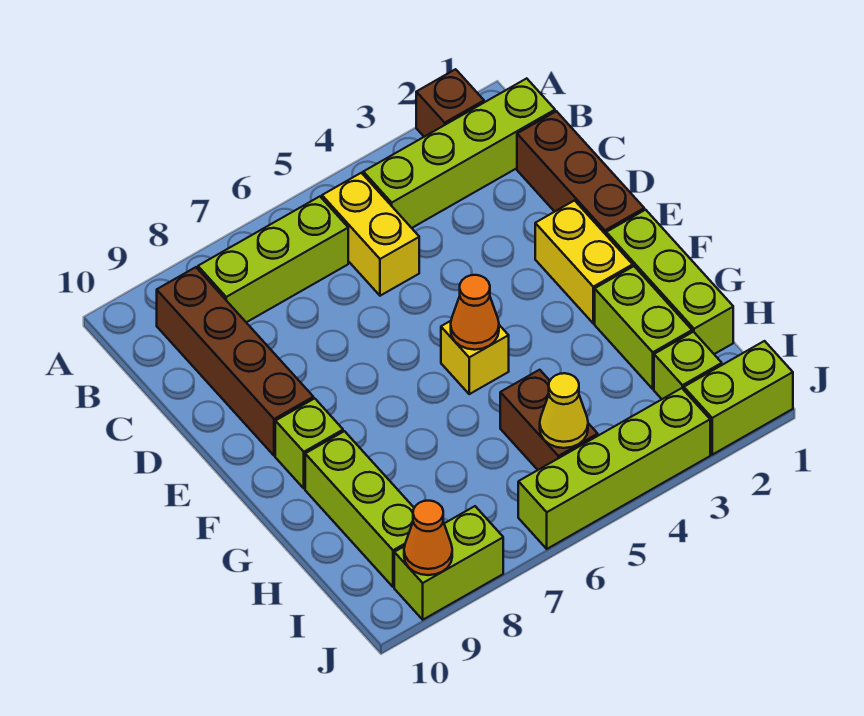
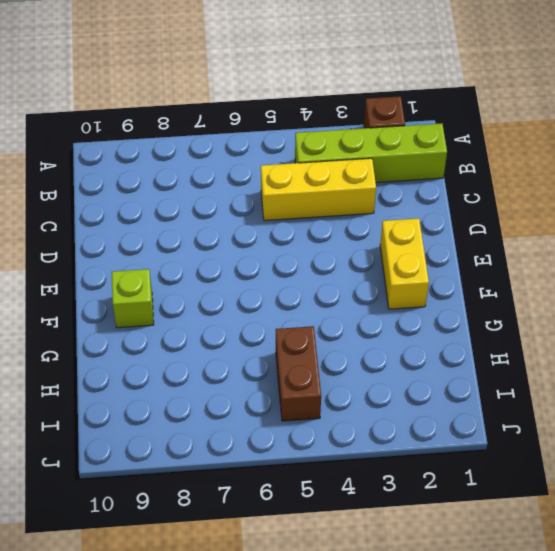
yellow brick C3:C5 level 1 -> yellow brick B5:C5 level 1
none -> lime brick B6:B8 level 1
none -> brown brick B9:E9 level 1
none -> brown brick C1:E1 level 1

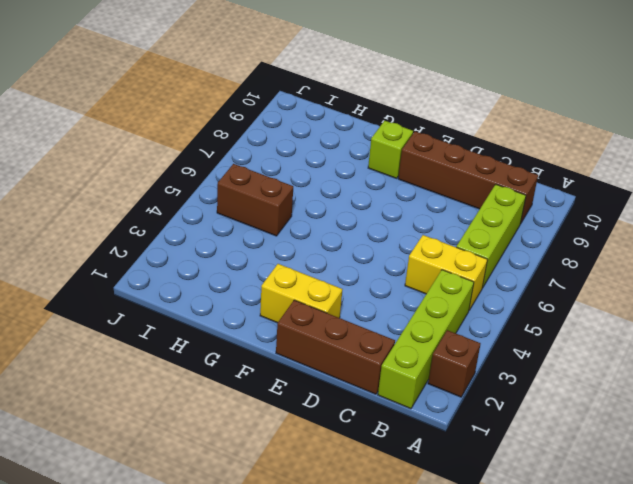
none -> lime brick F1:H1 level 1
none -> yellow brick F5 level 1
none -> lime brick G2:H2 level 1

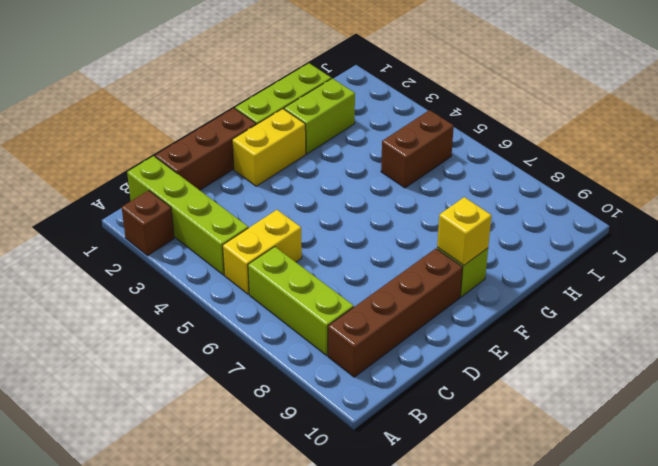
yellow brick F9 level 2 -> yellow brick F5 level 1
none -> lime brick G9:I9 level 1
none -> lime brick I2 level 1
none -> lime brick J1:J2 level 1

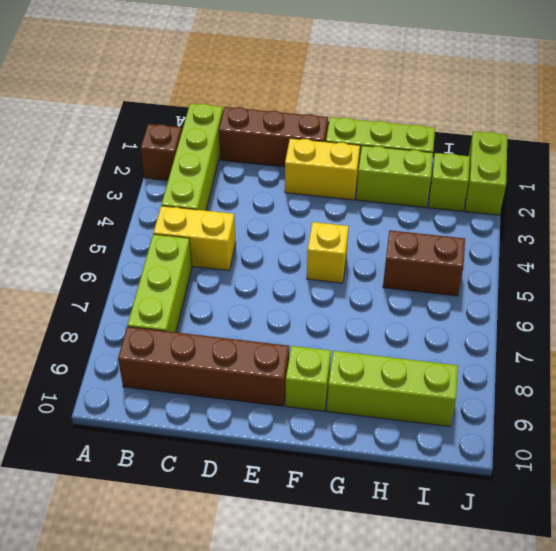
none -> lime brick J3:J6 level 1
none -> lime brick J8:J9 level 1
none -> orange cone F5 level 2

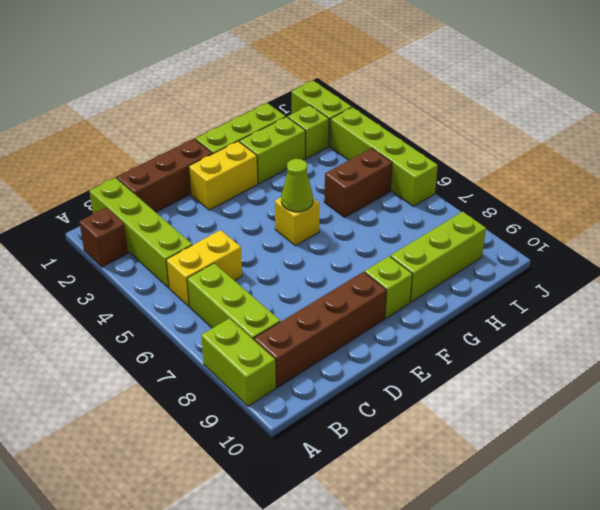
lime brick A8:A9 level 1 -> lime brick J8:J9 level 1
lime cone F5 level 2 -> orange cone F5 level 2
none -> yellow cone I5 level 2
none -> orange cone J9 level 2

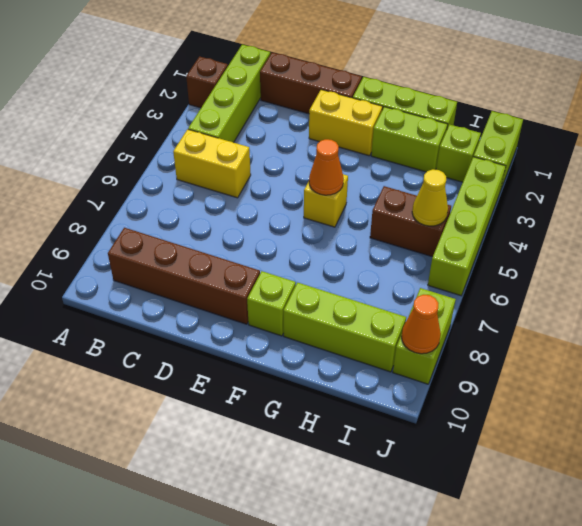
none -> lime brick B6:B8 level 1

